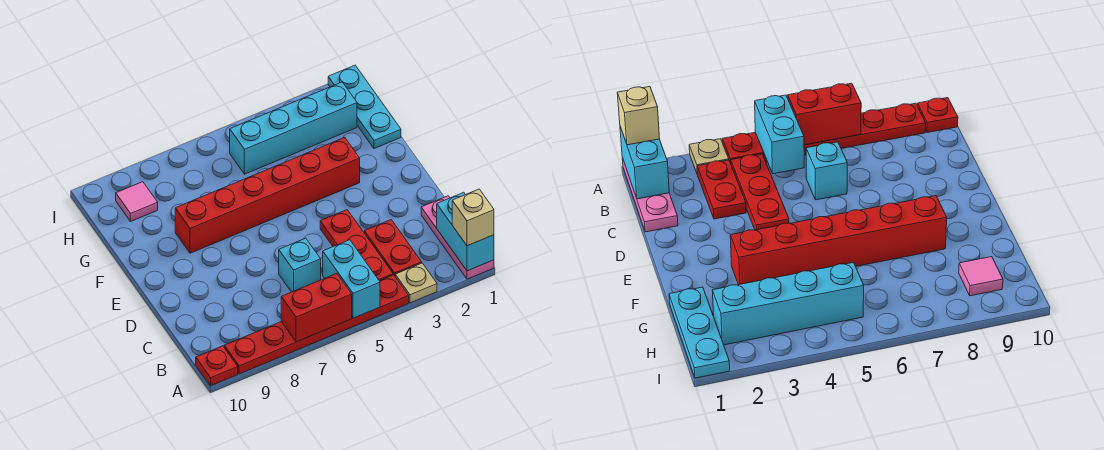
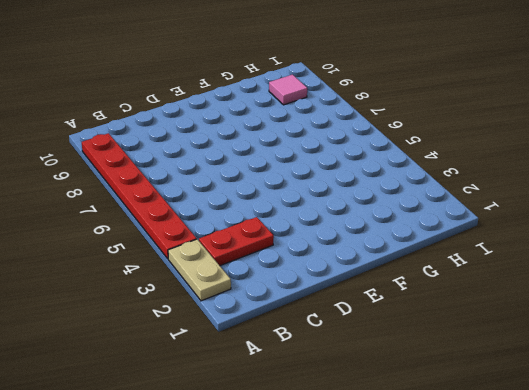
tan plate A2:A3 level 1 -> tan plate A3 level 1
none -> pink plate A1:C1 level 1
none -> red plate A10 level 1
none -> red plate B4:D4 level 1

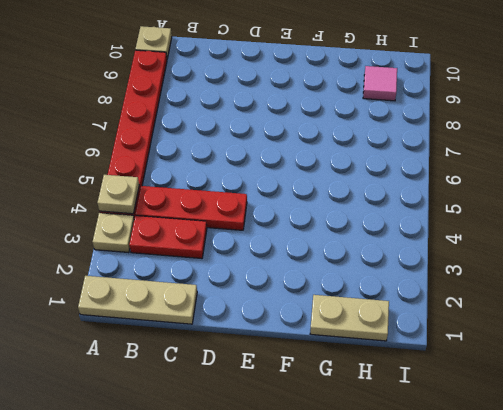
tan plate A1:C1 level 1 -> pink plate A1:C1 level 1
tan plate A4 level 2 -> none
tan plate A10 level 1 -> red plate A10 level 1
tan plate G1:H1 level 1 -> cyan plate G1:I1 level 1
none -> cyan brick C6 level 1
none -> red brick F3:F8 level 1
none -> cyan brick H2:H5 level 1

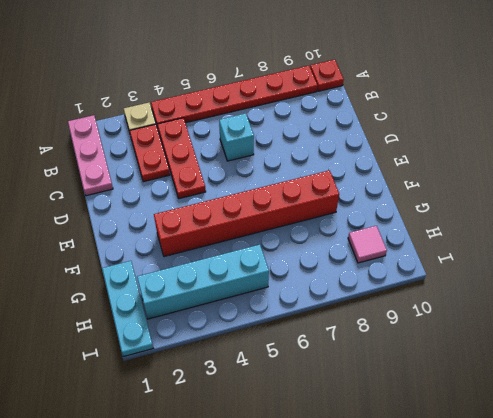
none -> cyan brick A1:B1 level 2
none -> cyan brick A5:B5 level 2
none -> red brick A6:A7 level 2

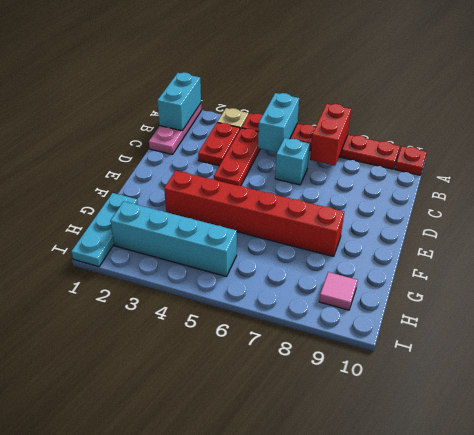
red brick A7:B7 level 2 -> red brick A6:A7 level 2
none -> tan brick A1 level 3

